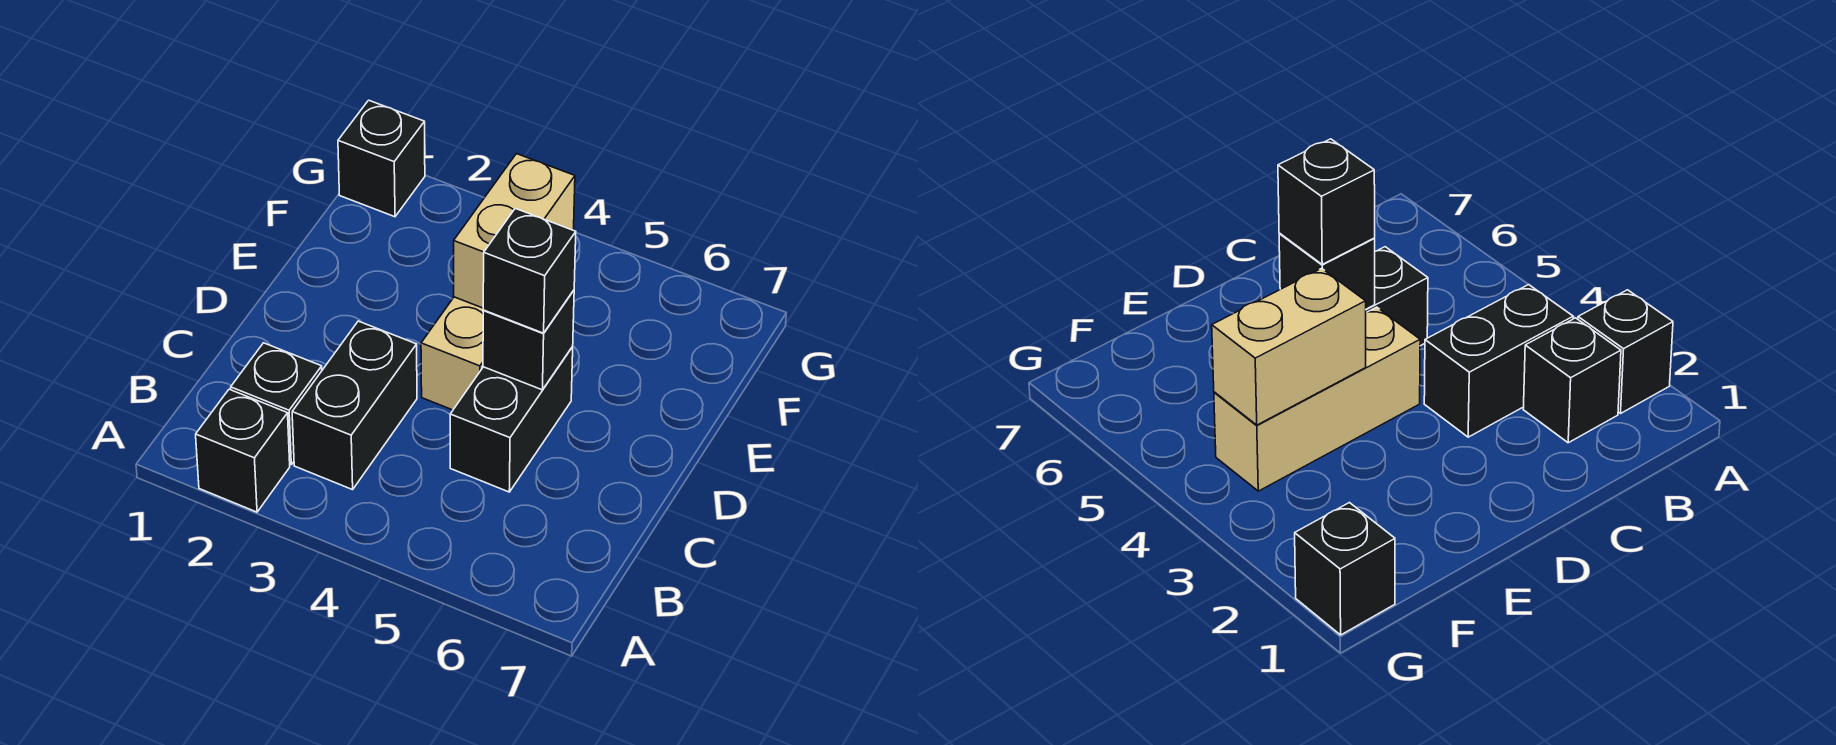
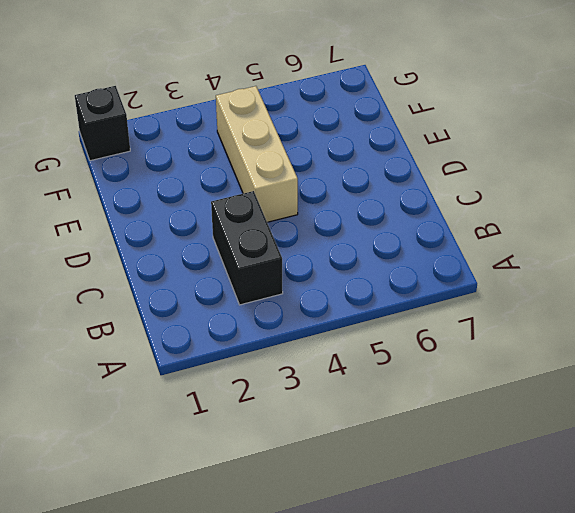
none -> black brick A2 level 1
none -> black brick B2 level 1

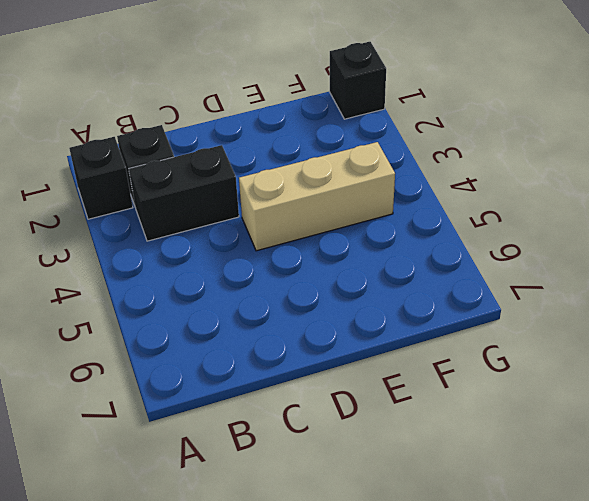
none -> black brick C5:D5 level 1
none -> black brick D5 level 2

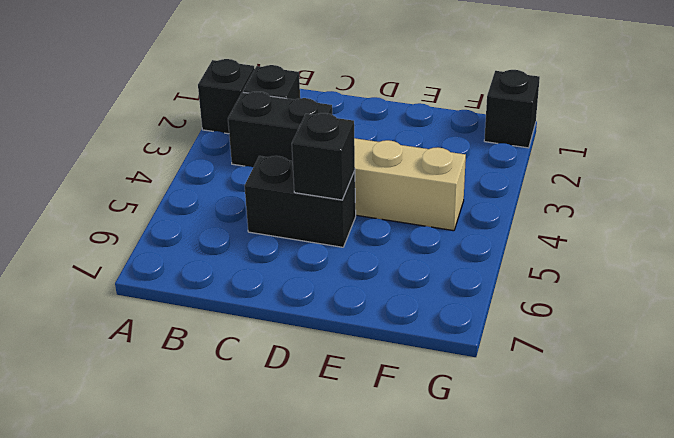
none -> tan brick E4:F4 level 2
none -> black brick D5 level 3

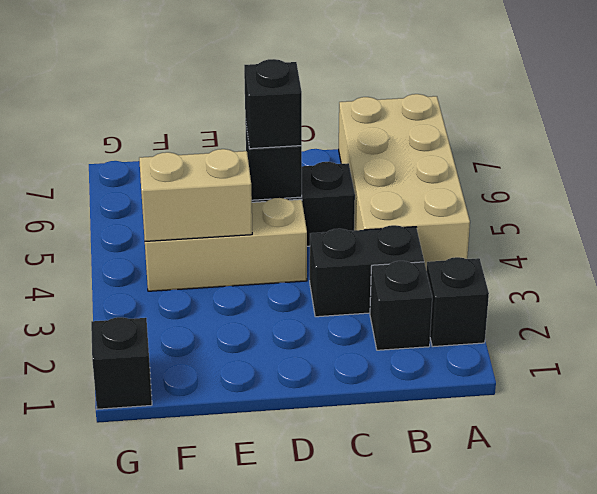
tan brick A4:B7 level 1 -> none

